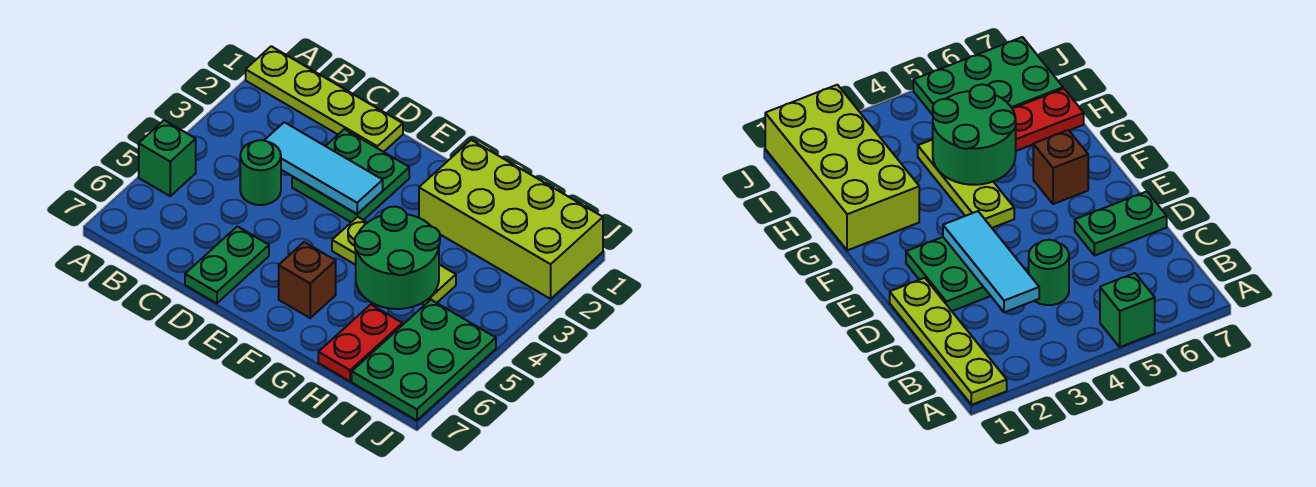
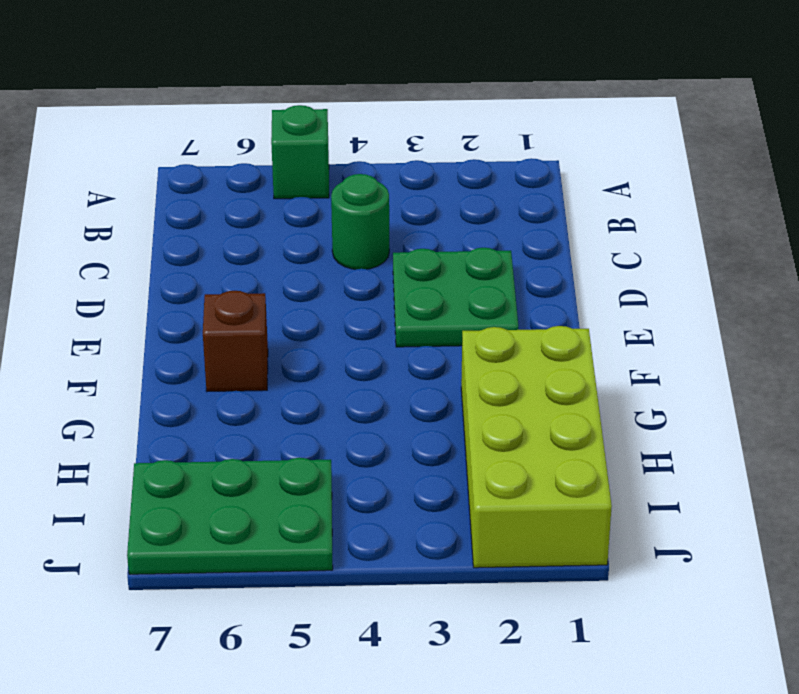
none -> lime plate A1:D1 level 1
none -> green plate D6:D7 level 1
none -> lime plate F4:H4 level 1

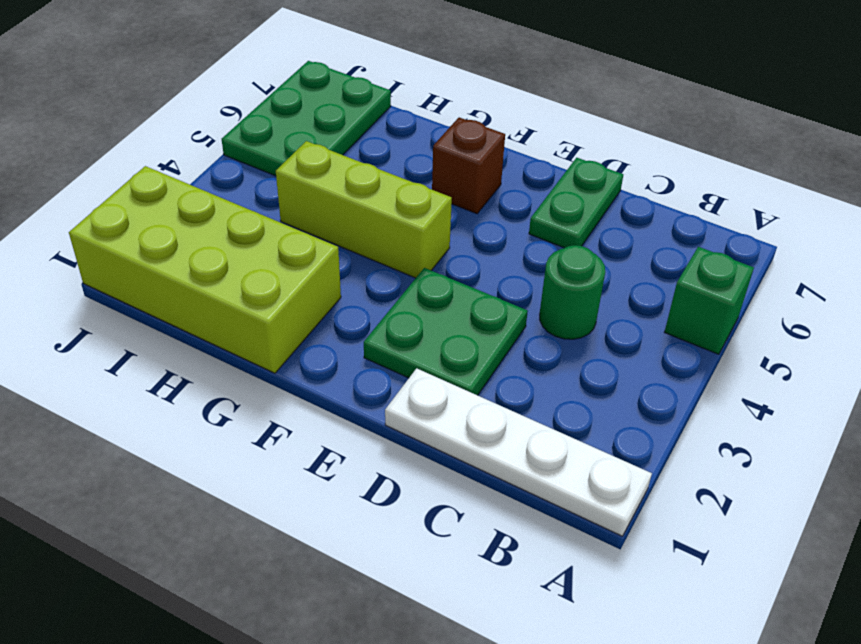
white plate A1:D1 level 1 -> lime plate A1:D1 level 1
lime brick F4:H4 level 1 -> lime plate F4:H4 level 1
none -> red plate H6:H7 level 1
none -> cyan tile C3:E3 level 2
none -> green round brick G4:H5 level 2

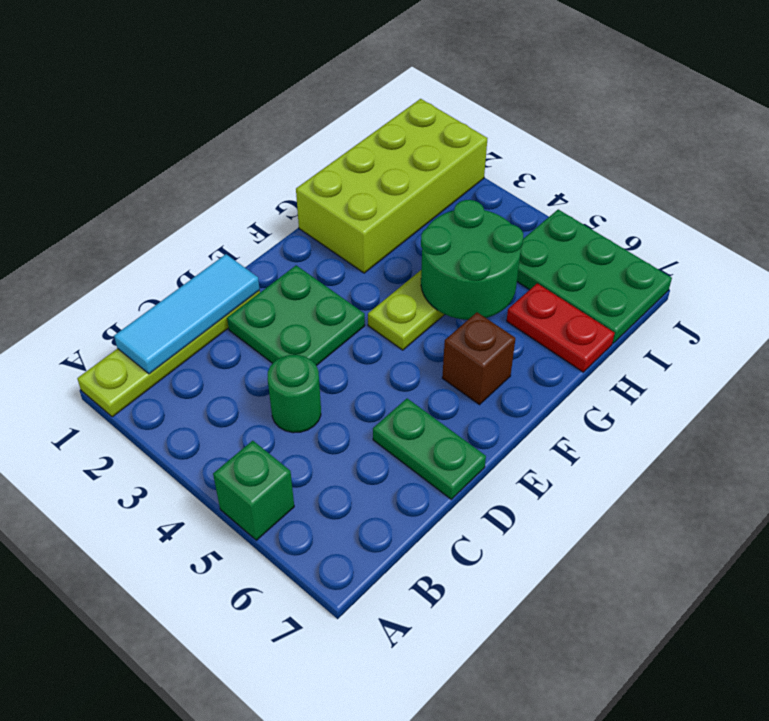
cyan tile B1:D1 level 2 -> cyan tile C3:E3 level 2

